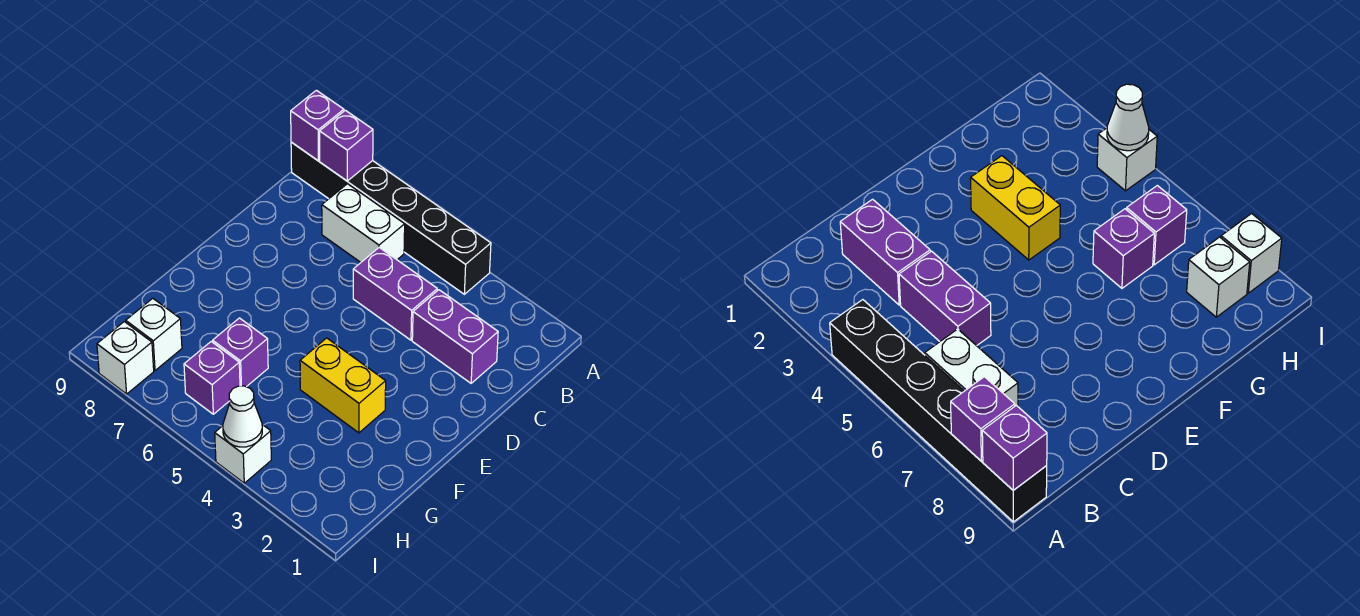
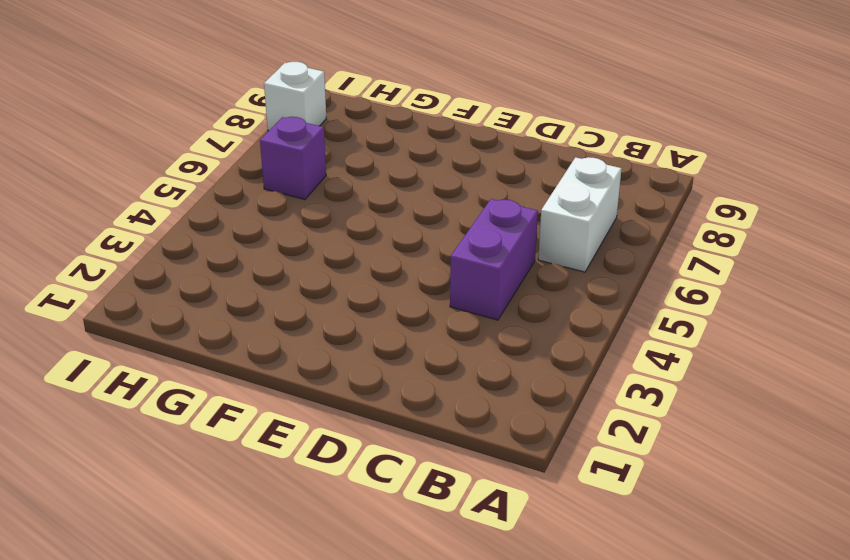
none -> black brick A4:A9 level 1
none -> purple brick C2:C3 level 1
none -> yellow brick F3:F4 level 1

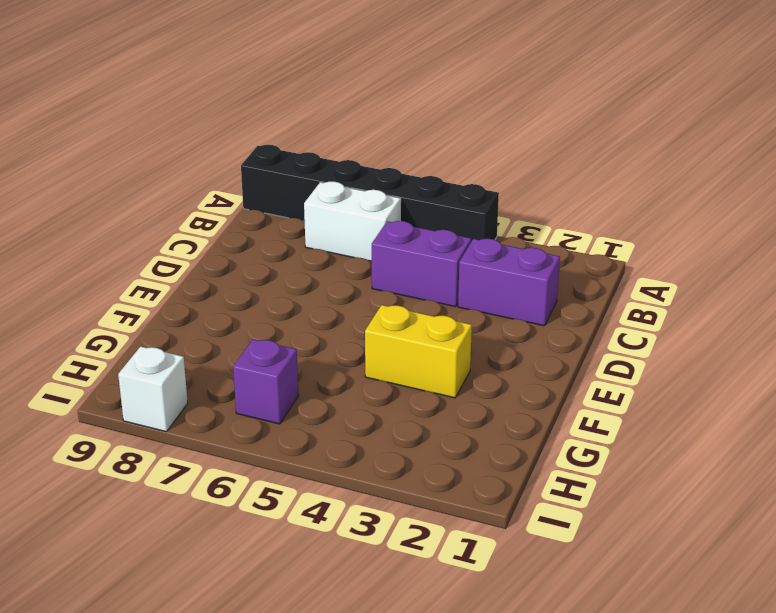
none -> purple brick G6 level 1
none -> white brick H8 level 1
none -> white brick I4 level 1

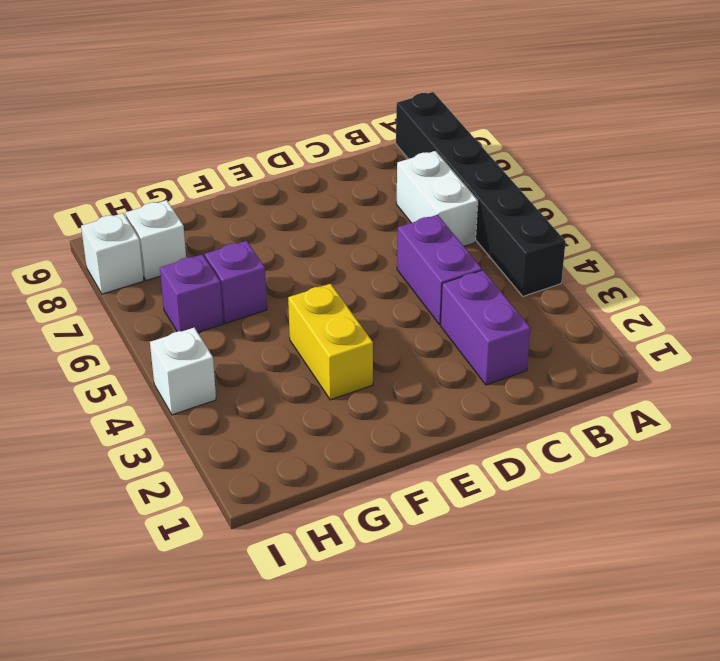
none -> purple brick A8 level 2
none -> purple brick A9 level 2
none -> white cone I4 level 2

